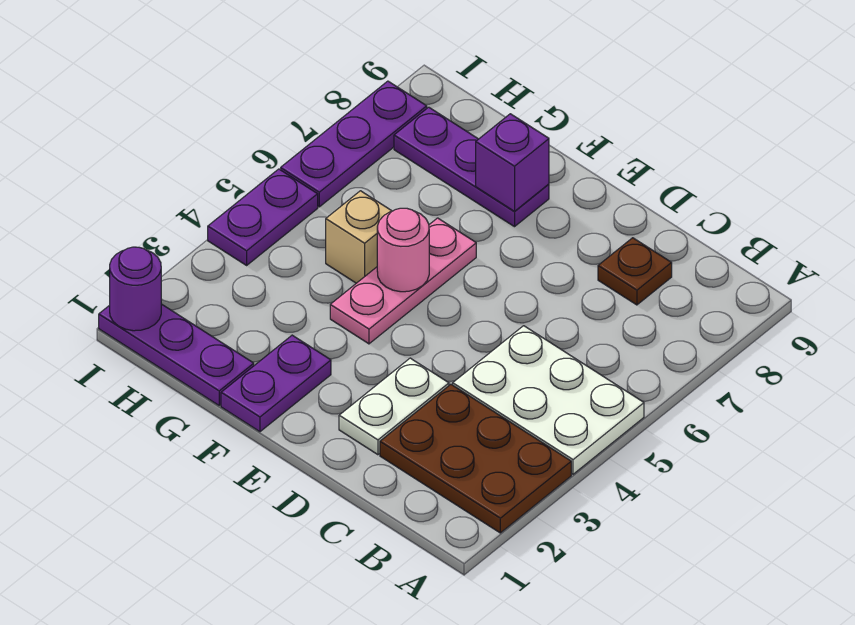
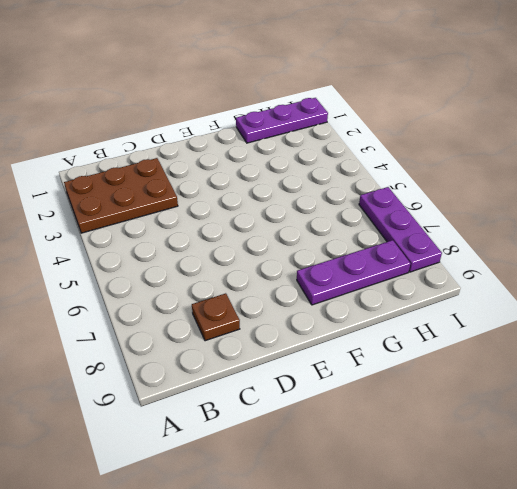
none -> white plate A4:C5 level 1
none -> white plate D2:D3 level 1
none -> purple plate F1:F2 level 1

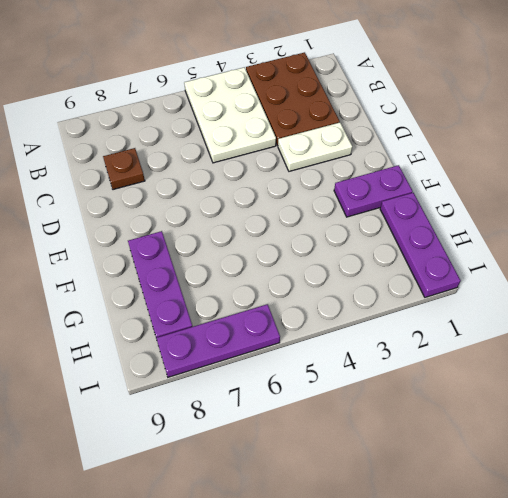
none -> pink plate F4:F6 level 1
none -> tan brick G5 level 1
none -> purple plate I4:I5 level 1

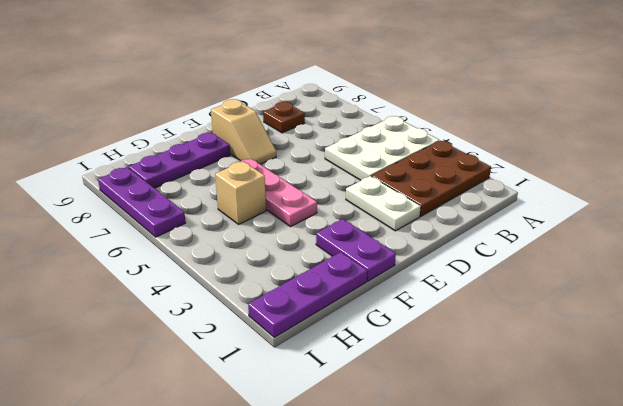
tan slope E7:E8 level 1 top 8 -> none
none -> purple plate I4:I5 level 1
none -> pink round brick F5 level 2
none -> purple brick F8 level 2

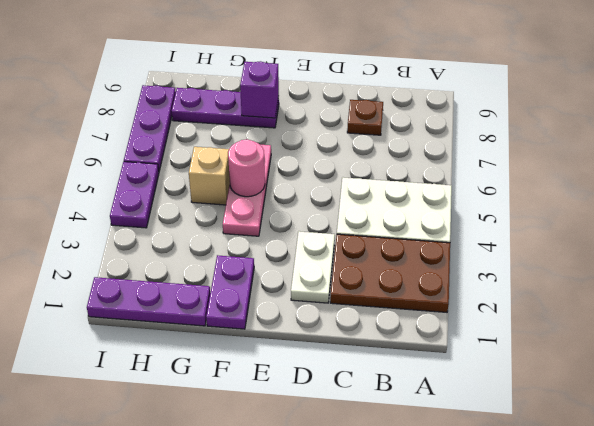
none -> purple round brick I1 level 2

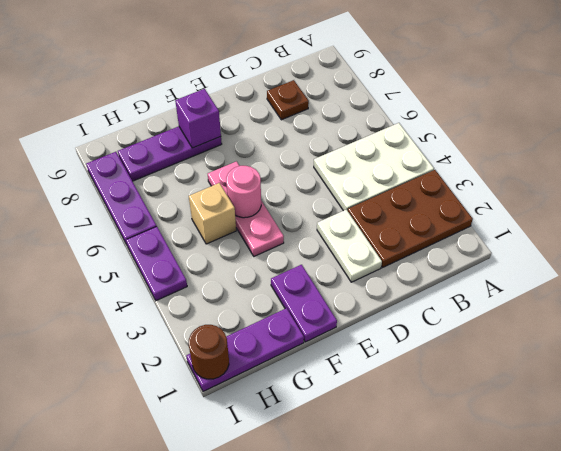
brown round brick I1 level 2 -> purple round brick I1 level 2

